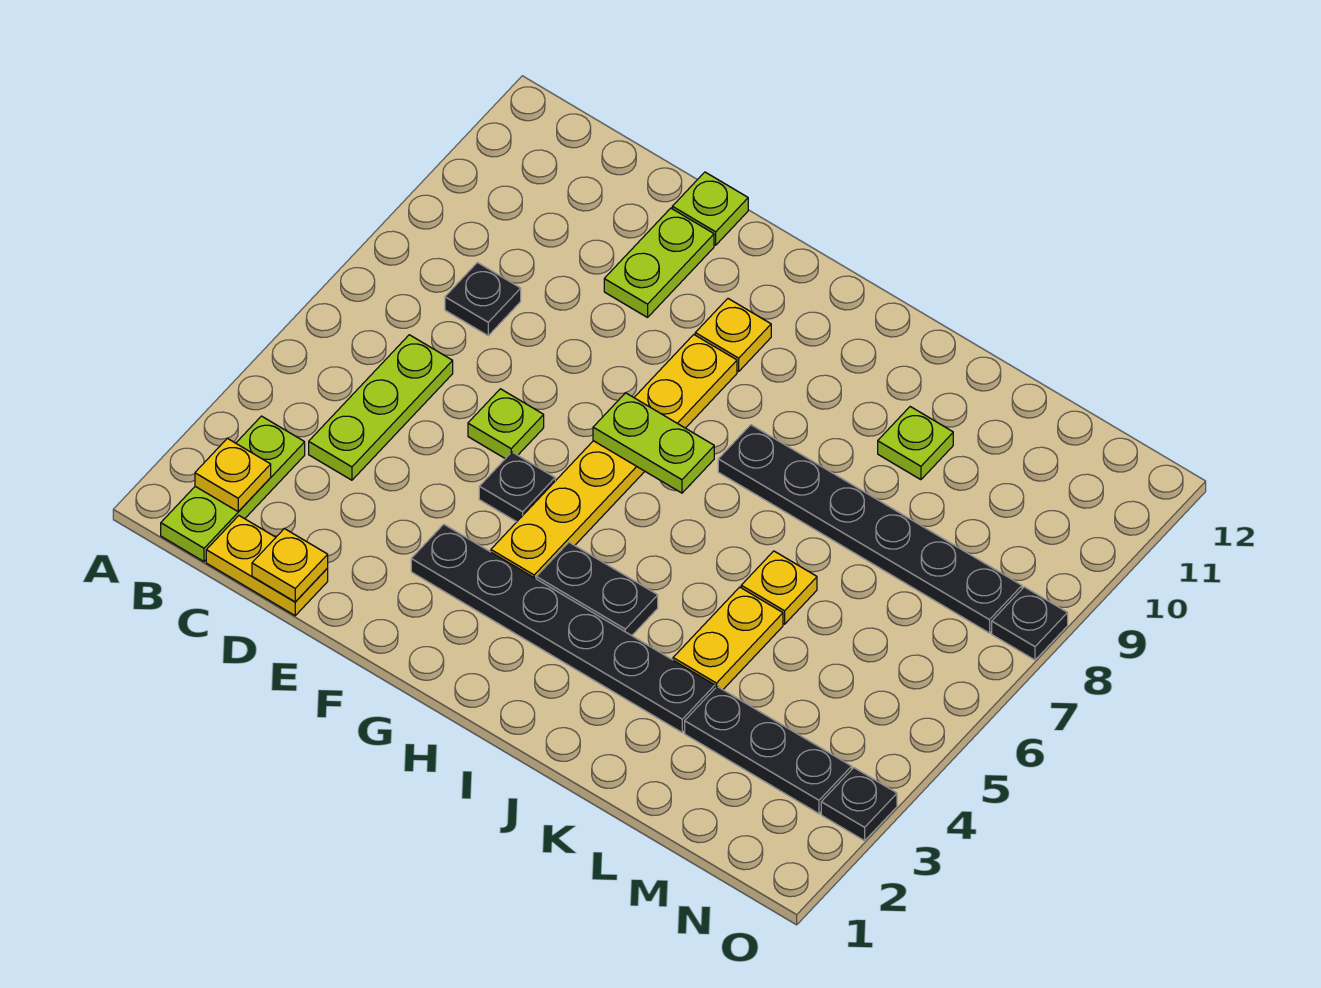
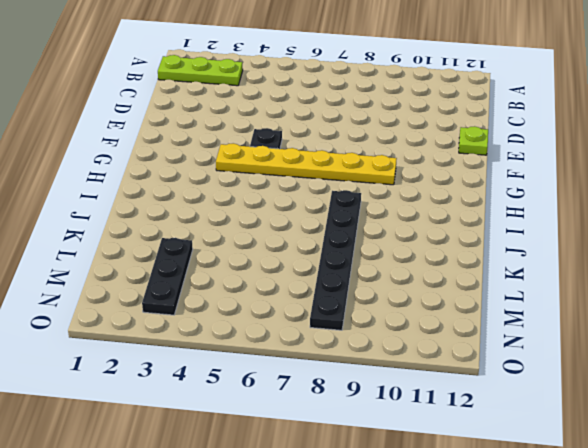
none -> yellow plate C1:D1 level 1
none -> lime plate C4:C6 level 1
none -> black plate C8 level 1

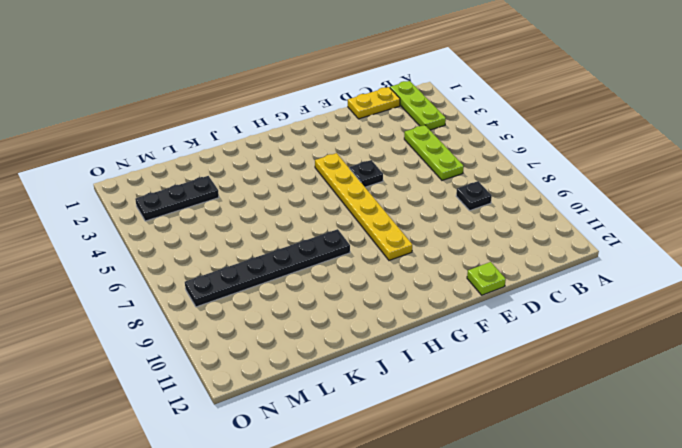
none -> lime plate E6 level 1
none -> lime plate E10:E11 level 1
none -> black plate F3:K3 level 1

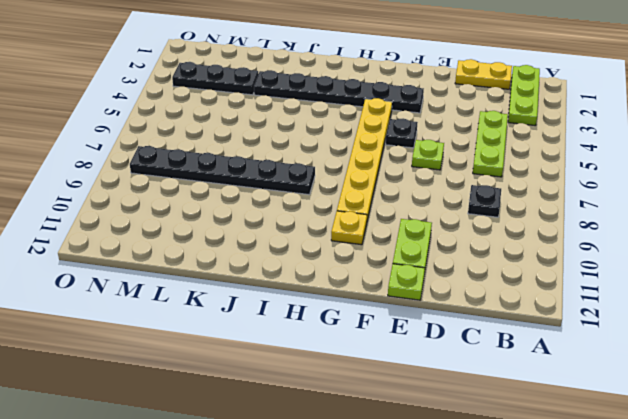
none -> black plate H4:I4 level 1
none -> yellow plate K4:K5 level 1
none -> yellow plate K6 level 1

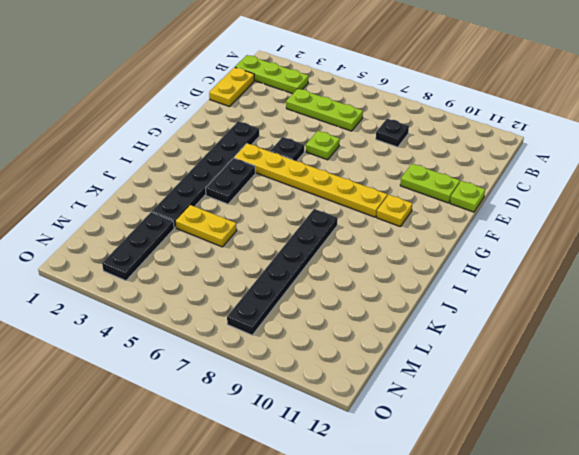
none -> yellow plate K6 level 1
none -> lime plate K10 level 1
none -> black plate O3 level 1

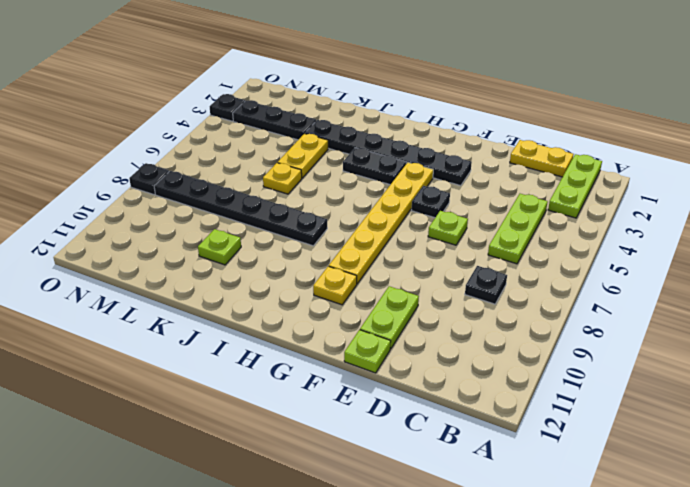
none -> yellow plate B2 level 2
none -> yellow plate D1 level 2
none -> lime plate G7:H7 level 2

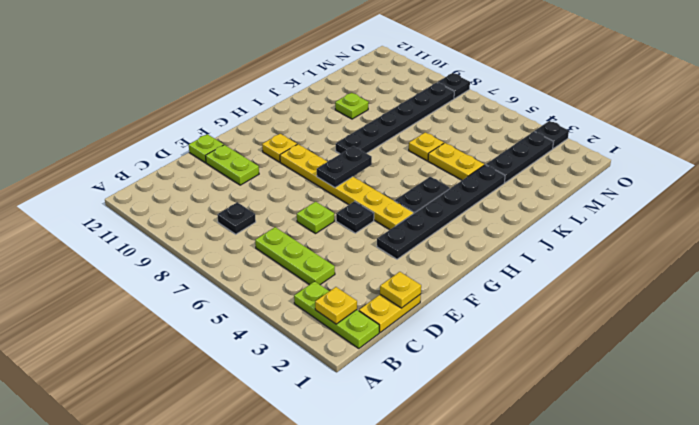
black plate G7:H7 level 2 -> lime plate G7:H7 level 2

